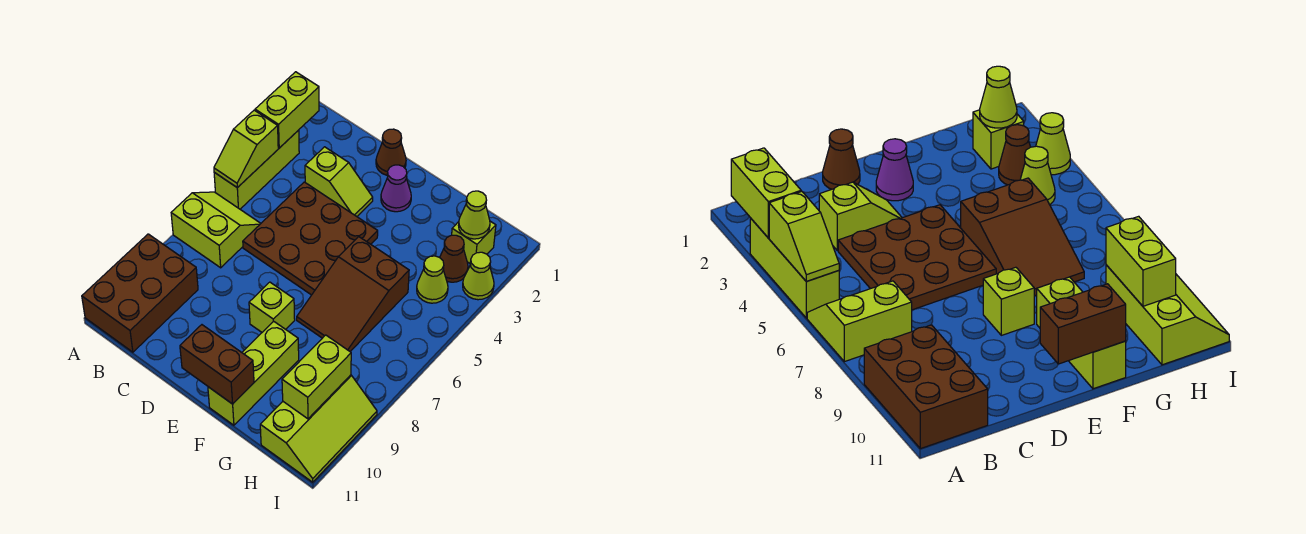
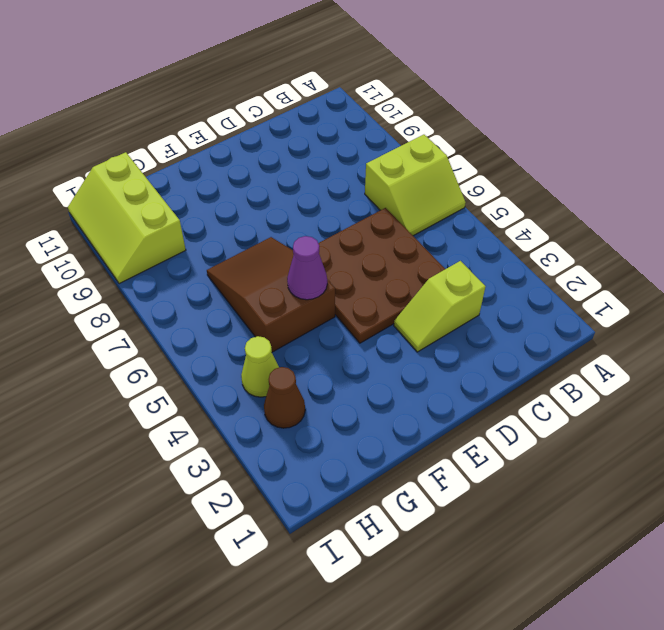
purple cone F5 level 2 -> purple cone E2 level 1
none -> lime brick A3:A5 level 1
none -> brown brick A9:B11 level 1
none -> brown cone D1 level 1

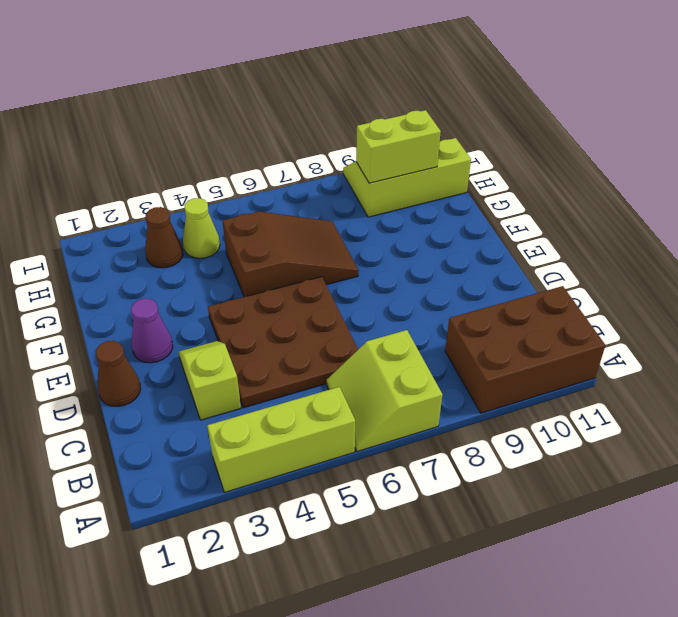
none -> lime brick E8 level 1
none -> lime brick F9:F11 level 1
none -> lime brick H2 level 1

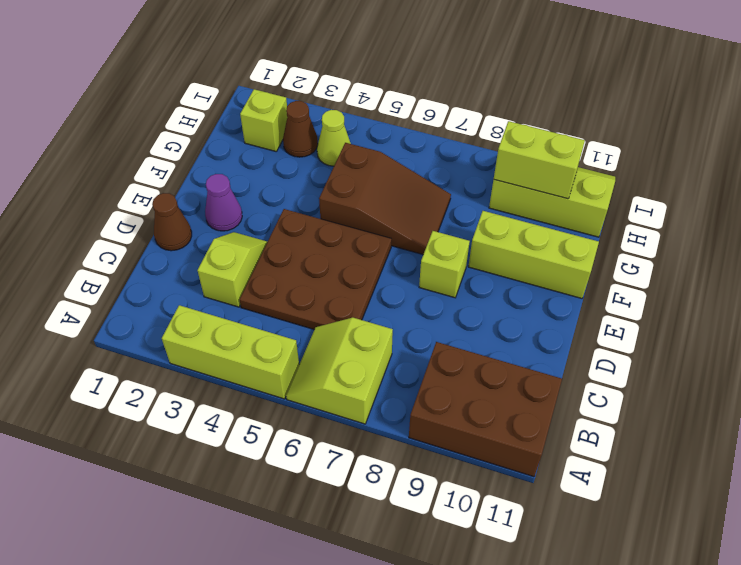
none -> lime cone I3 level 1
none -> lime brick A2:A3 level 2
none -> lime slope A4:A5 level 2 top 4

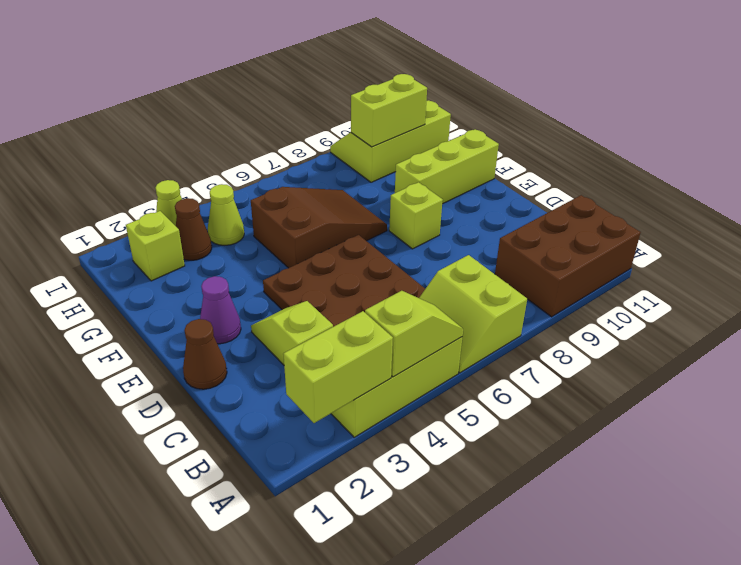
none -> brown brick E11:F11 level 2
none -> lime cone H2 level 2

